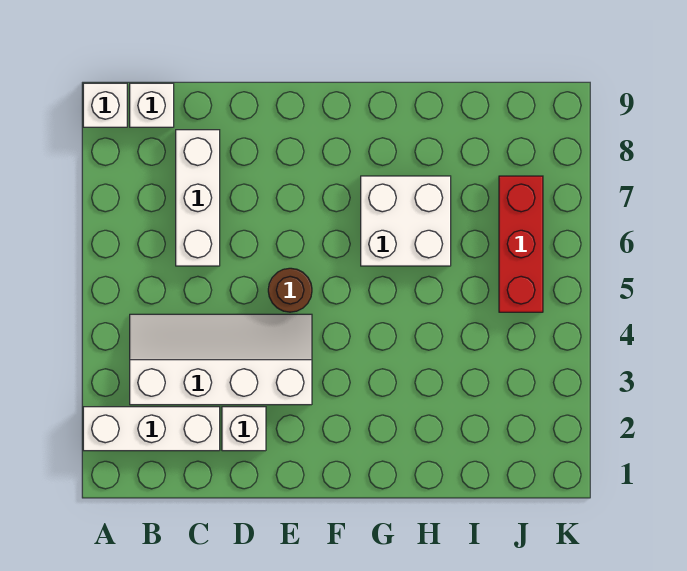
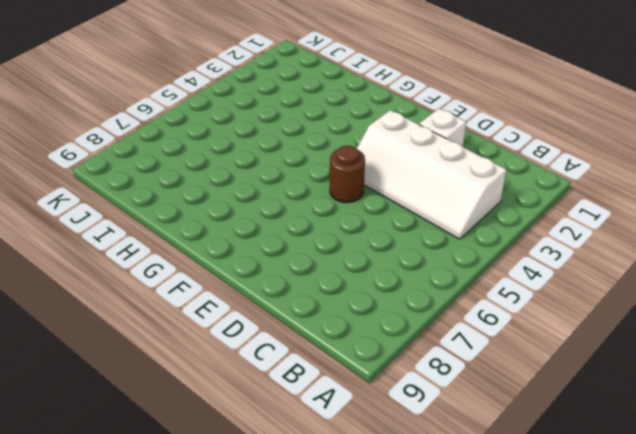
none -> white brick A2:C2 level 1
none -> white brick A9 level 1

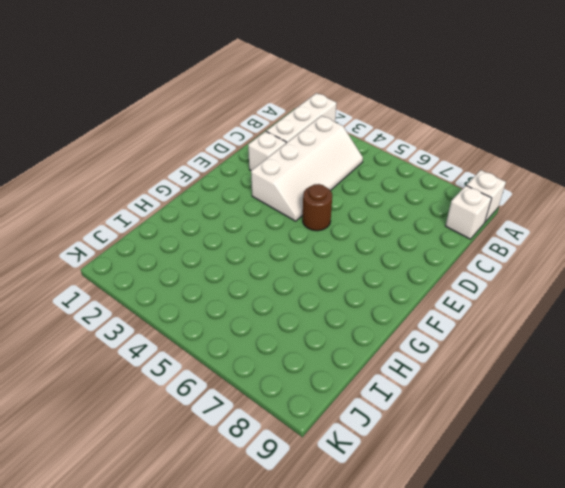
none -> white brick C6:C8 level 1
none -> white brick G6:H7 level 1

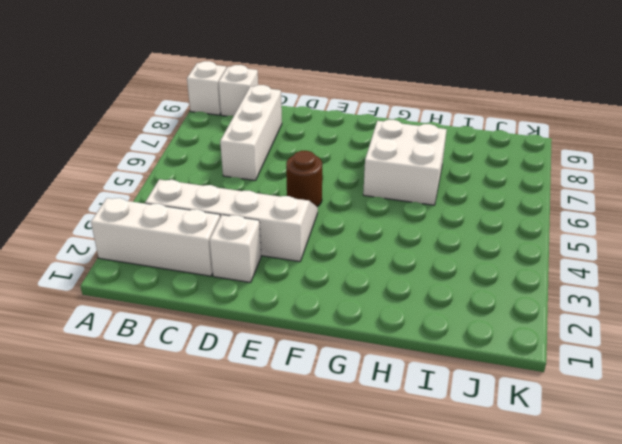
none -> red brick J5:J7 level 1

